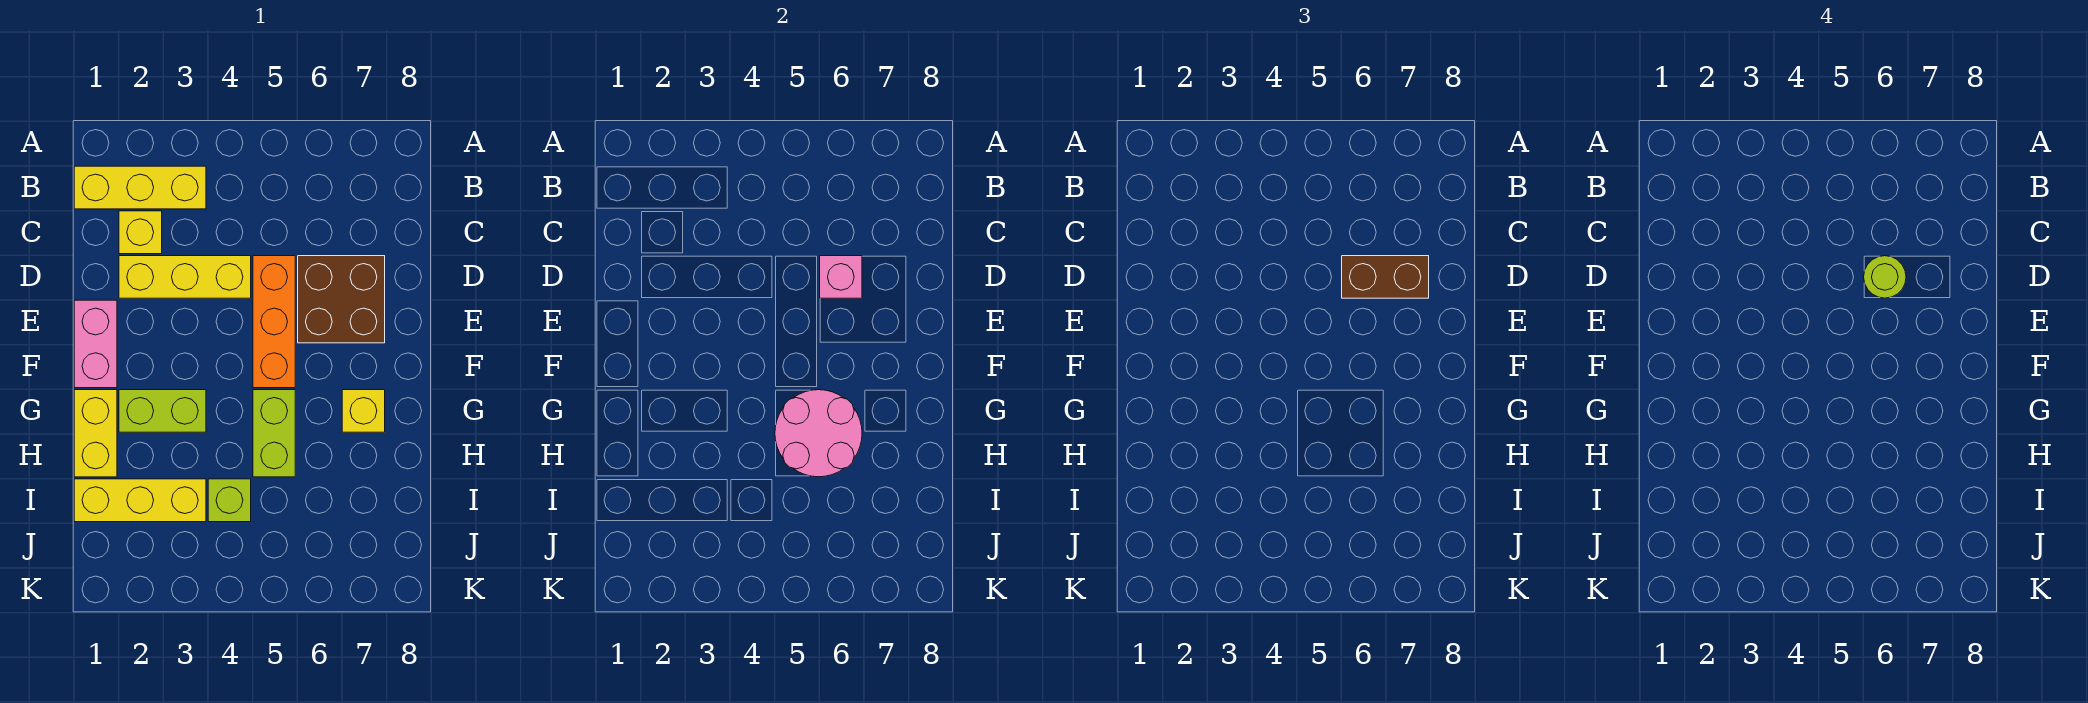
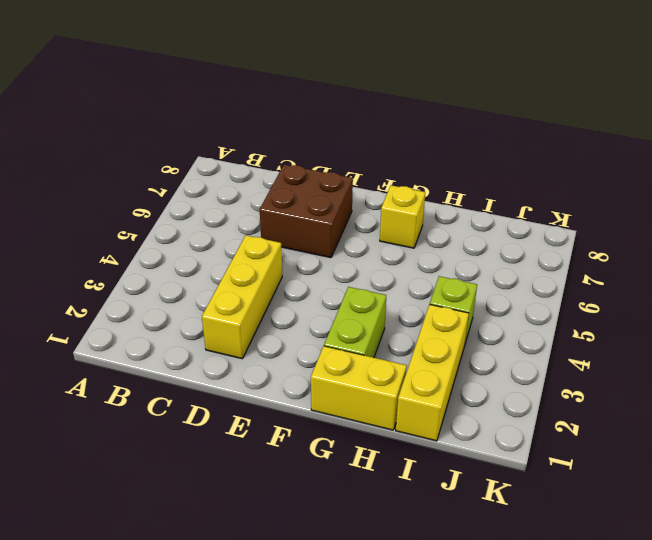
none -> yellow brick B1:B3 level 1
none -> yellow brick C2 level 1
none -> orange brick D5:F5 level 1

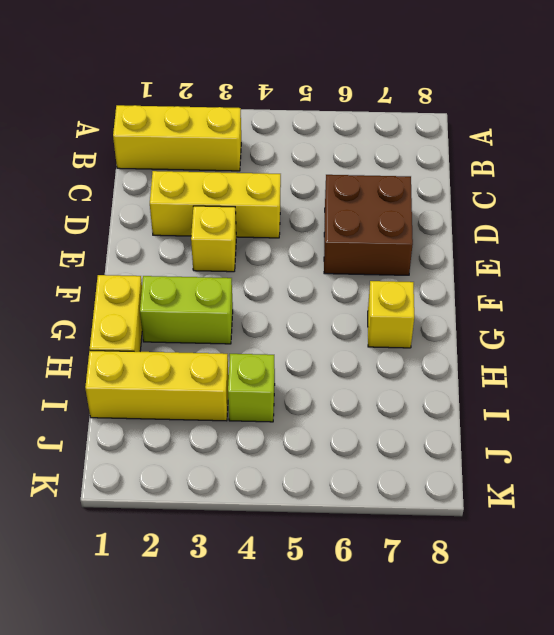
yellow brick E3 level 1 -> yellow brick C2 level 1
none -> orange brick D5:F5 level 1
none -> pink brick E1:F1 level 1
none -> lime brick G5:H5 level 1

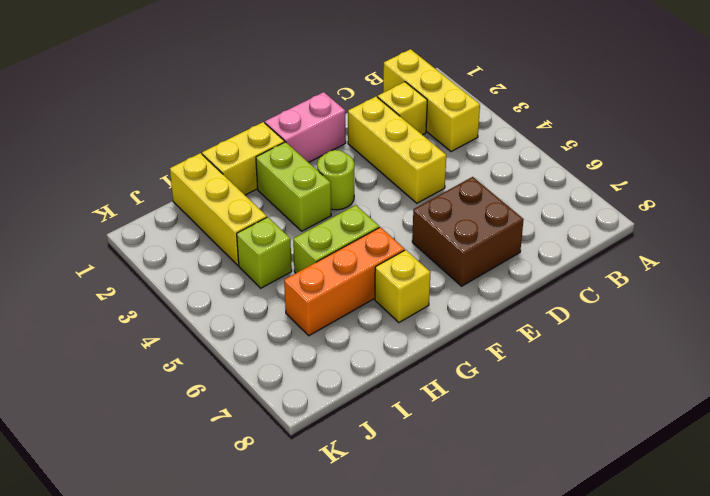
lime round brick F3 level 1 -> lime round brick D6 level 4
orange brick G6:I6 level 1 -> orange brick D5:F5 level 1
none -> pink brick D6 level 2
none -> pink round brick G5:H6 level 2
none -> brown brick D6:D7 level 3

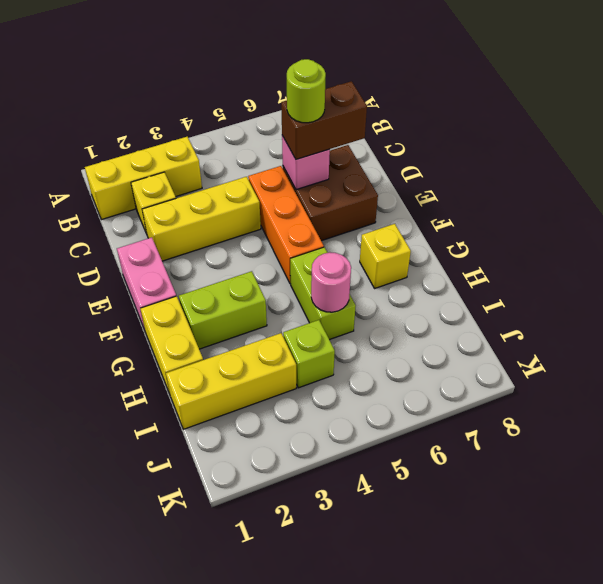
pink round brick H5 level 2 -> pink round brick G5:H6 level 2

